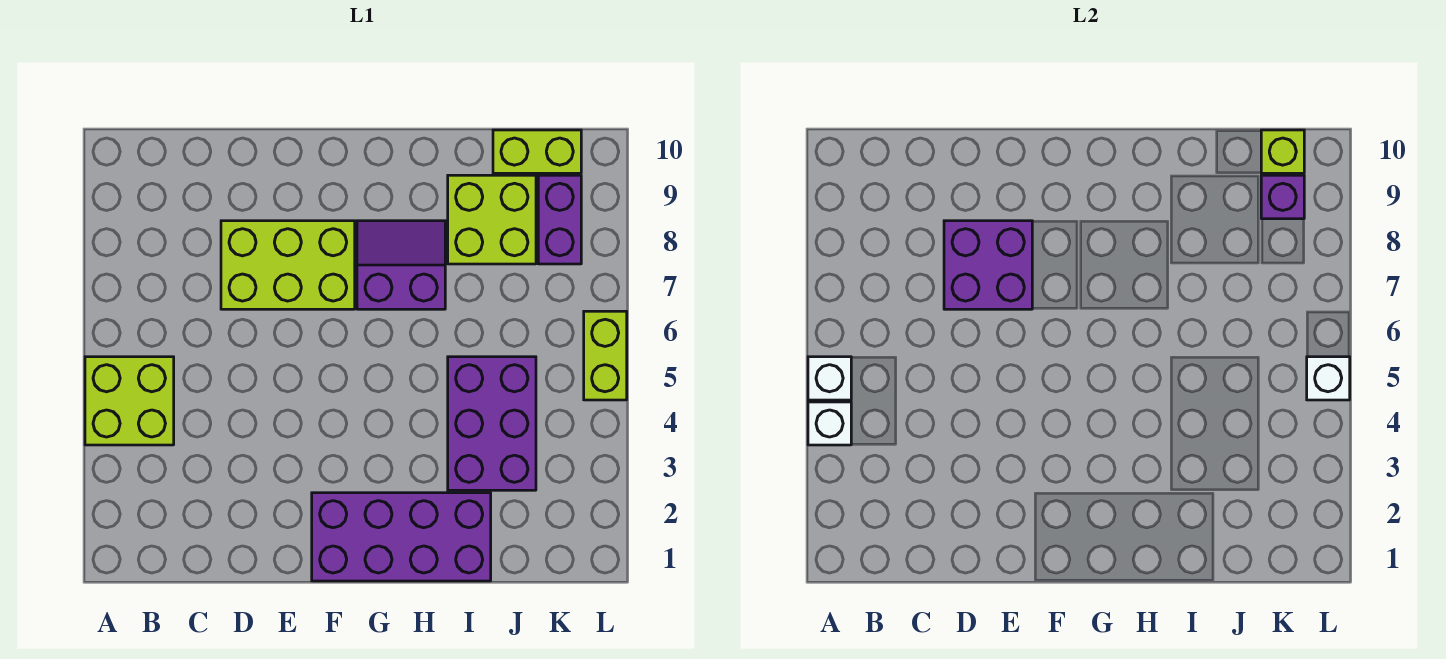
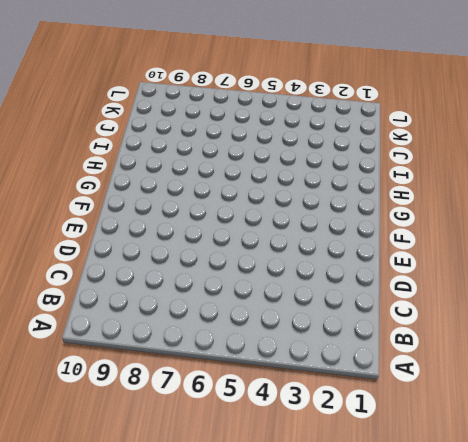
none -> lime brick A4:B5 level 1
none -> lime brick D7:F8 level 1
none -> purple brick F1:I2 level 1

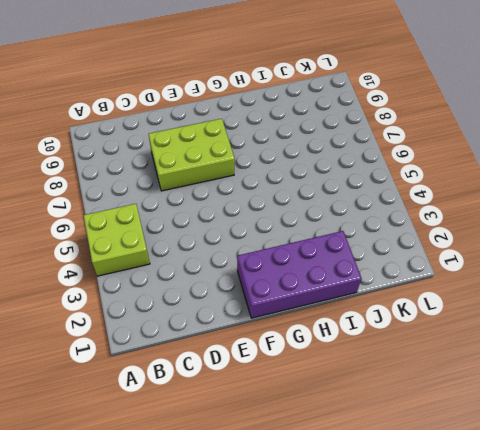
none -> purple slope G7:H8 level 1 top 7
none -> purple brick I3:J5 level 1
none -> lime brick I8:J9 level 1

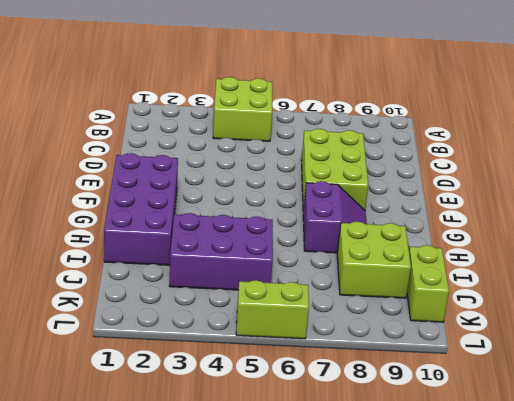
none -> purple brick K8:K9 level 1
none -> white brick A4 level 2
none -> white brick A5 level 2

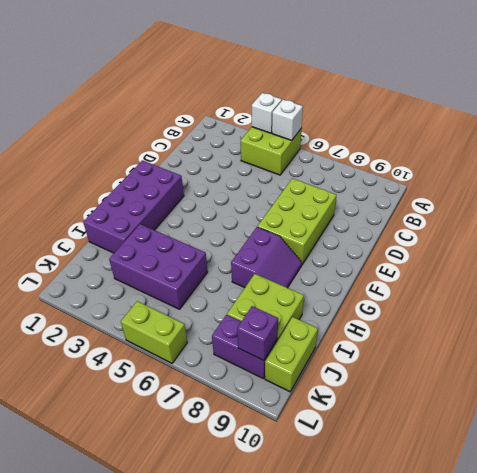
none -> purple brick D7:E8 level 2
none -> lime brick K10 level 2
none -> white brick L5 level 2

